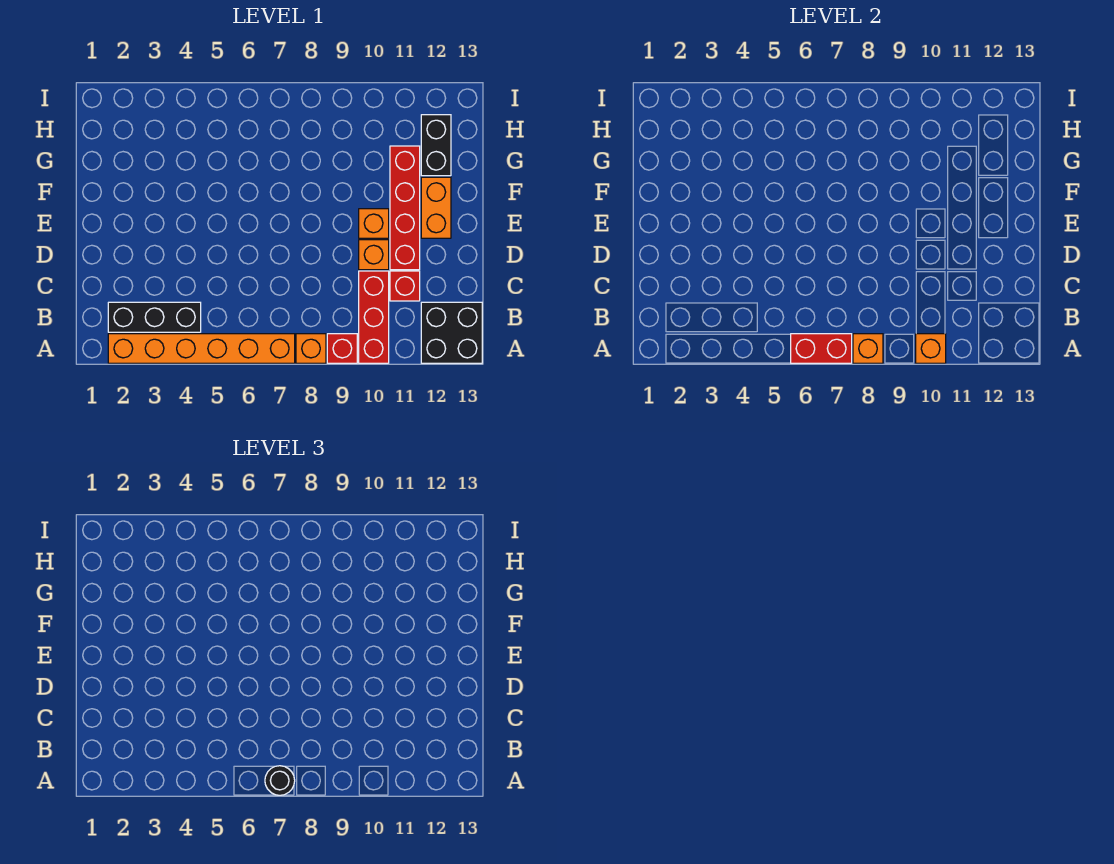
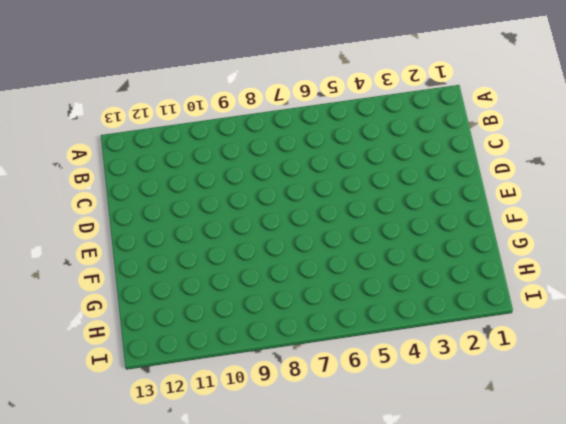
none -> orange brick A2:A7 level 1
none -> orange brick A8 level 1
none -> red brick A9 level 1

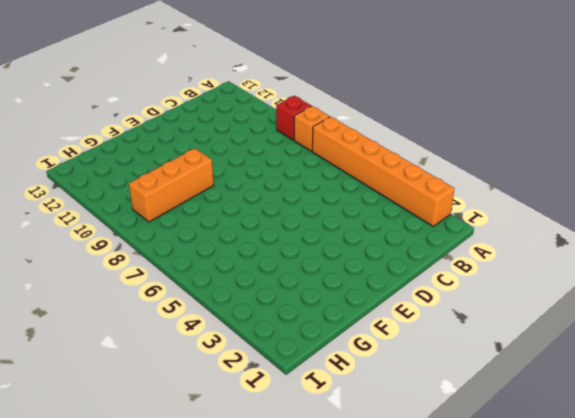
orange brick F9:H9 level 1 -> none
none -> red brick A10:C10 level 1
none -> black brick A12:B13 level 1
none -> black brick B2:B4 level 1

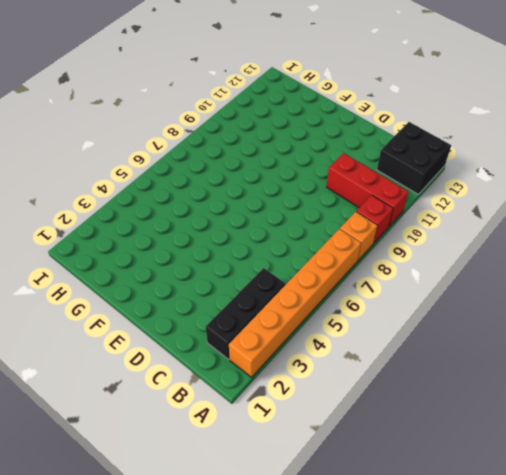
none -> red brick C11 level 1
none -> orange brick D10 level 1
none -> red brick D11:G11 level 1

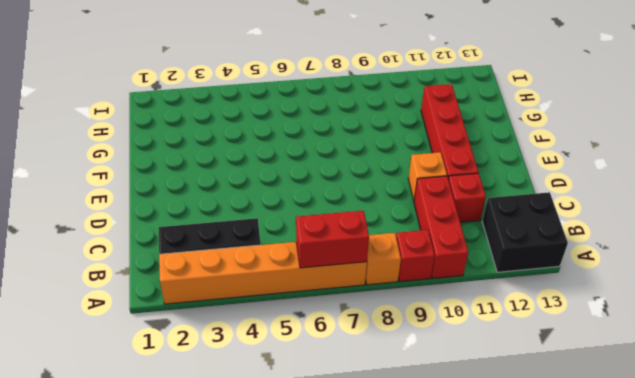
none -> orange brick E10 level 1
none -> orange brick E12:F12 level 1
none -> black brick G12:H12 level 1

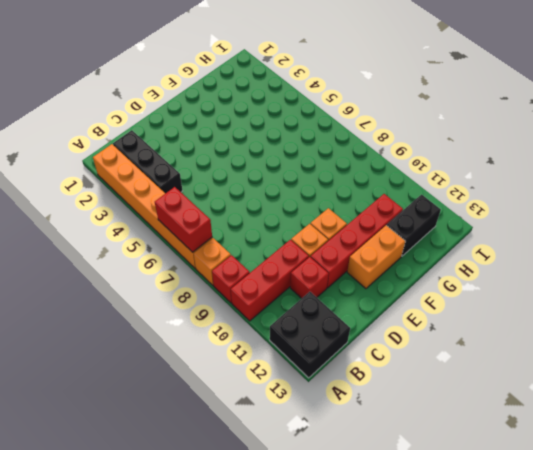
none -> orange brick A8 level 2
none -> orange brick A10 level 2
none -> black round brick A7 level 3

